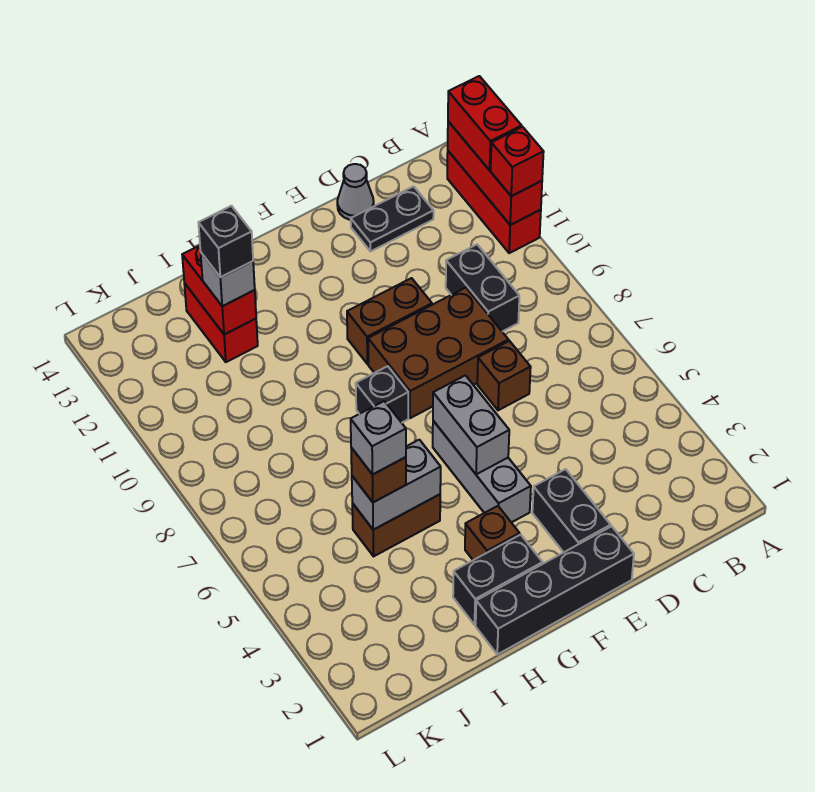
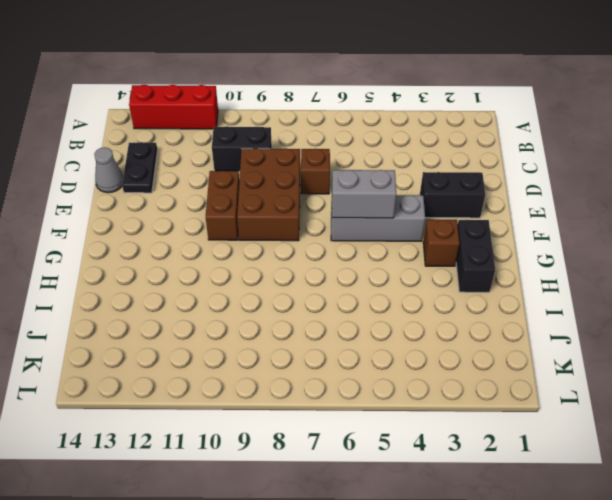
none -> black brick E1:H1 level 1
none -> black brick G8 level 1
none -> brown brick H5:I5 level 1

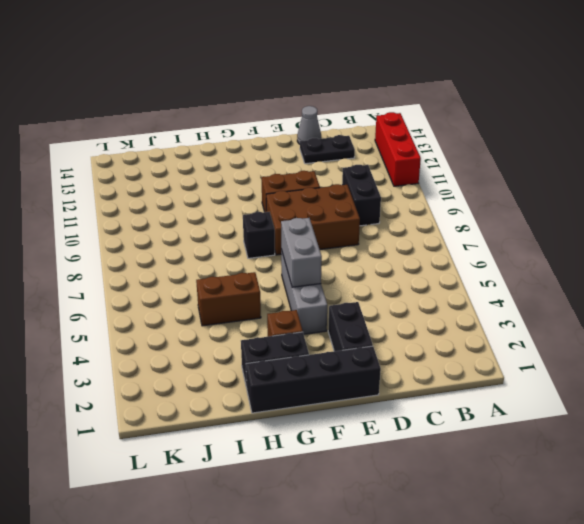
none -> brown brick D7 level 1
none -> red brick I12:I13 level 1
none -> red brick A11:A13 level 2

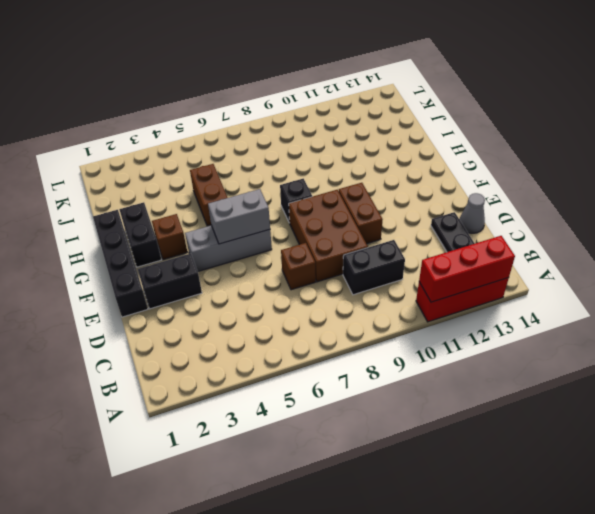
none -> red brick I12:I13 level 1
none -> grey brick H5:I5 level 2
none -> red brick I12:I13 level 2

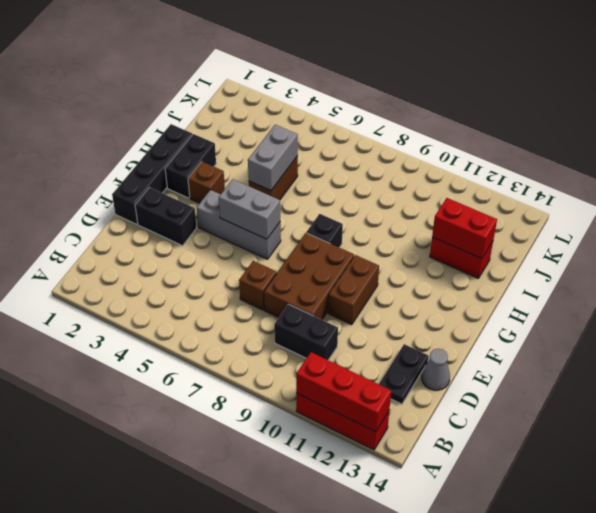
none -> red brick A11 level 3
none -> red brick A12:A13 level 3
none -> brown brick I5 level 3

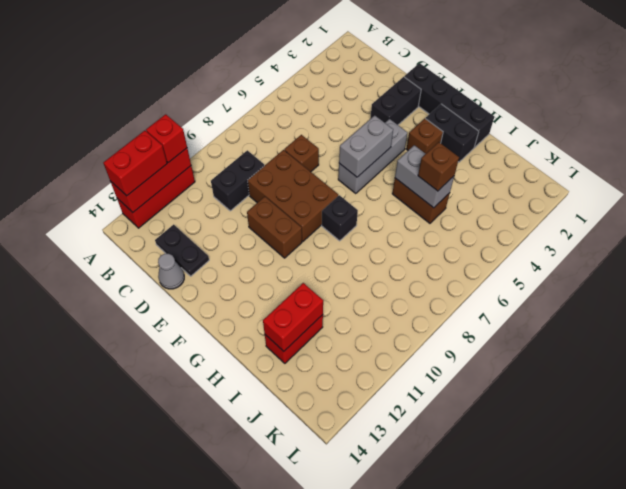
none -> grey brick I12 level 3
none -> grey brick I5 level 4
none -> black brick I12 level 4

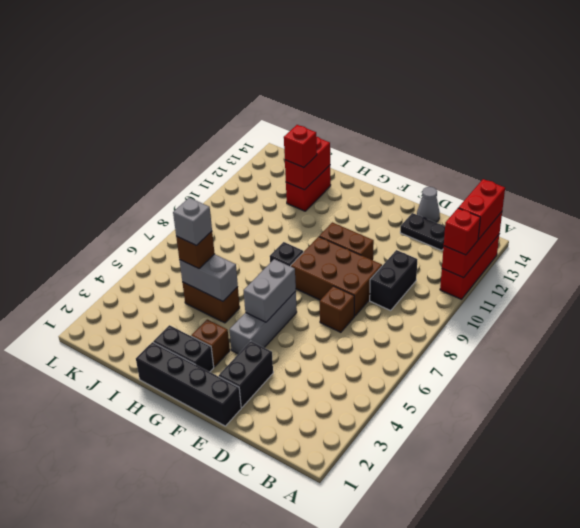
red brick I12 level 3 -> grey brick I12 level 3
none -> black brick I12 level 4

